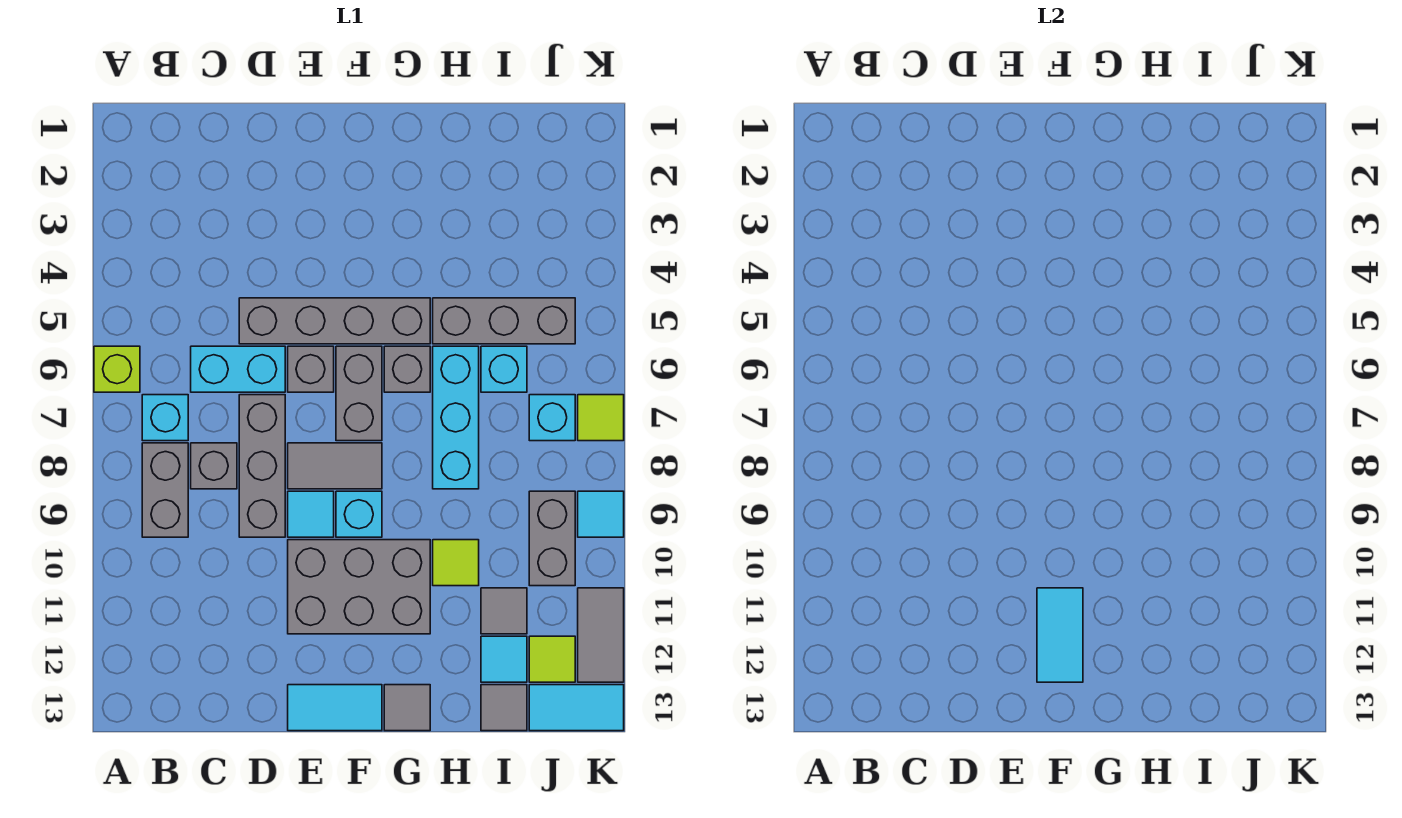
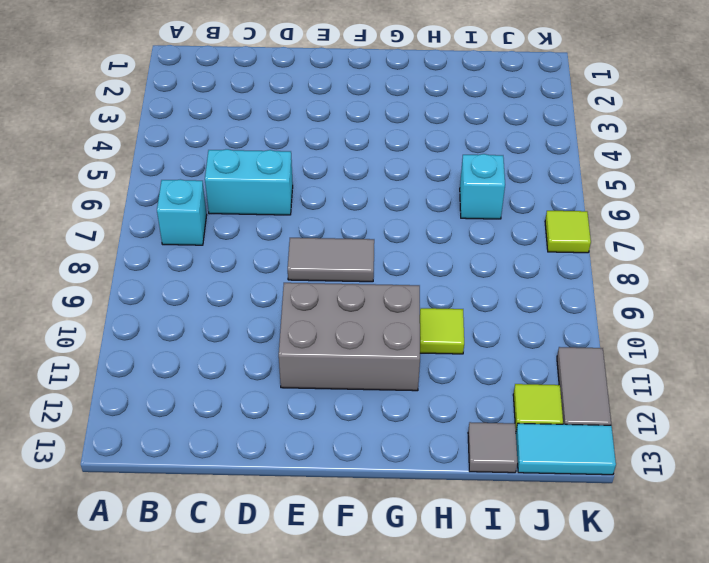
none -> lime brick A6 level 1
none -> grey brick B8:B9 level 1
none -> grey brick C8 level 1
none -> grey brick D5:G5 level 1

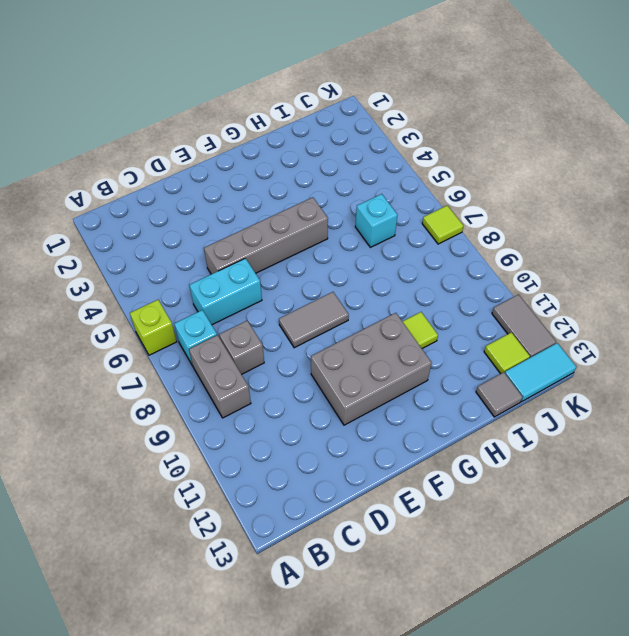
none -> grey brick D7:D9 level 1
none -> grey brick E6 level 1
none -> cyan tile E9 level 1
none -> cyan tile E13:F13 level 1

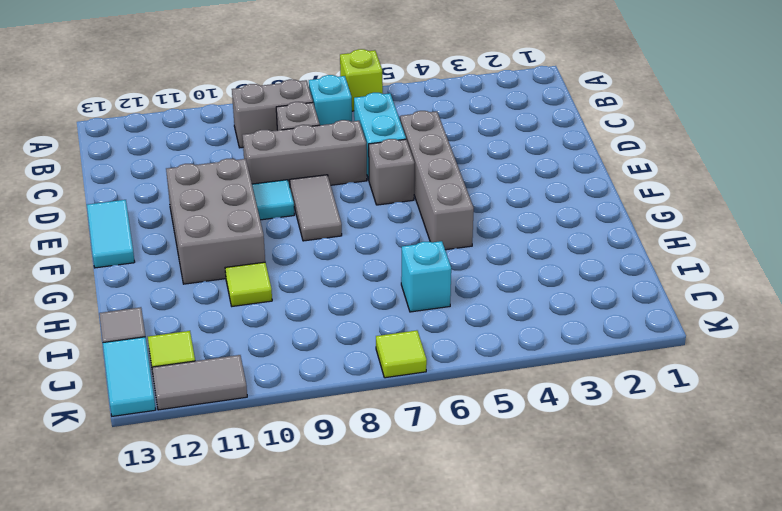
none -> grey brick F6:F7 level 1
none -> cyan brick F9 level 1
none -> grey brick G6 level 1
none -> grey tile G13 level 1

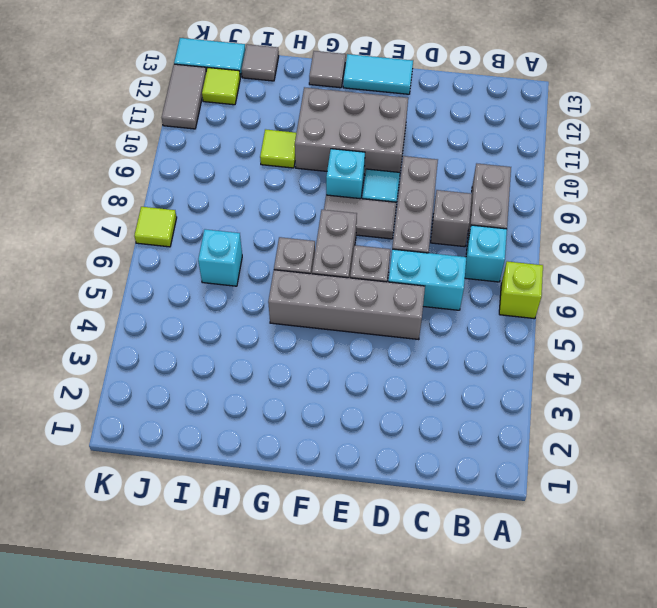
none -> grey brick H5:J5 level 1
none -> cyan brick H6:H8 level 1
none -> grey tile I11 level 1
none -> cyan tile I12 level 1

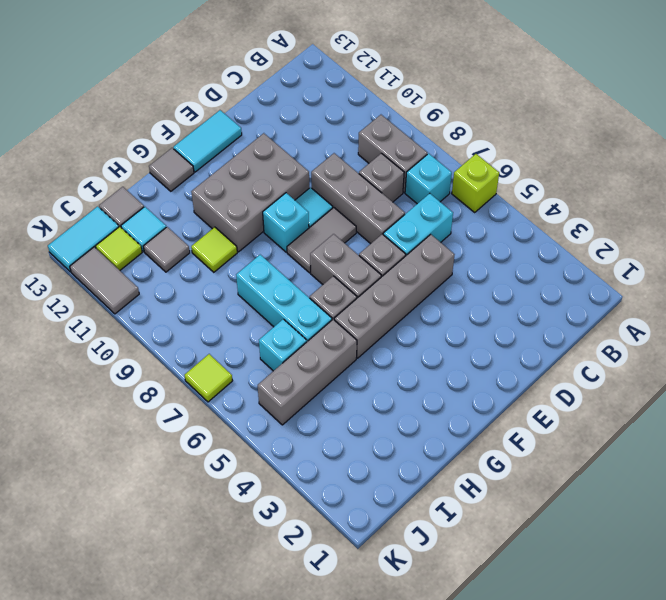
none -> cyan brick J7 level 1
none -> grey brick J9:J10 level 1
none -> cyan tile K9 level 1
none -> cyan tile F11:F12 level 2

